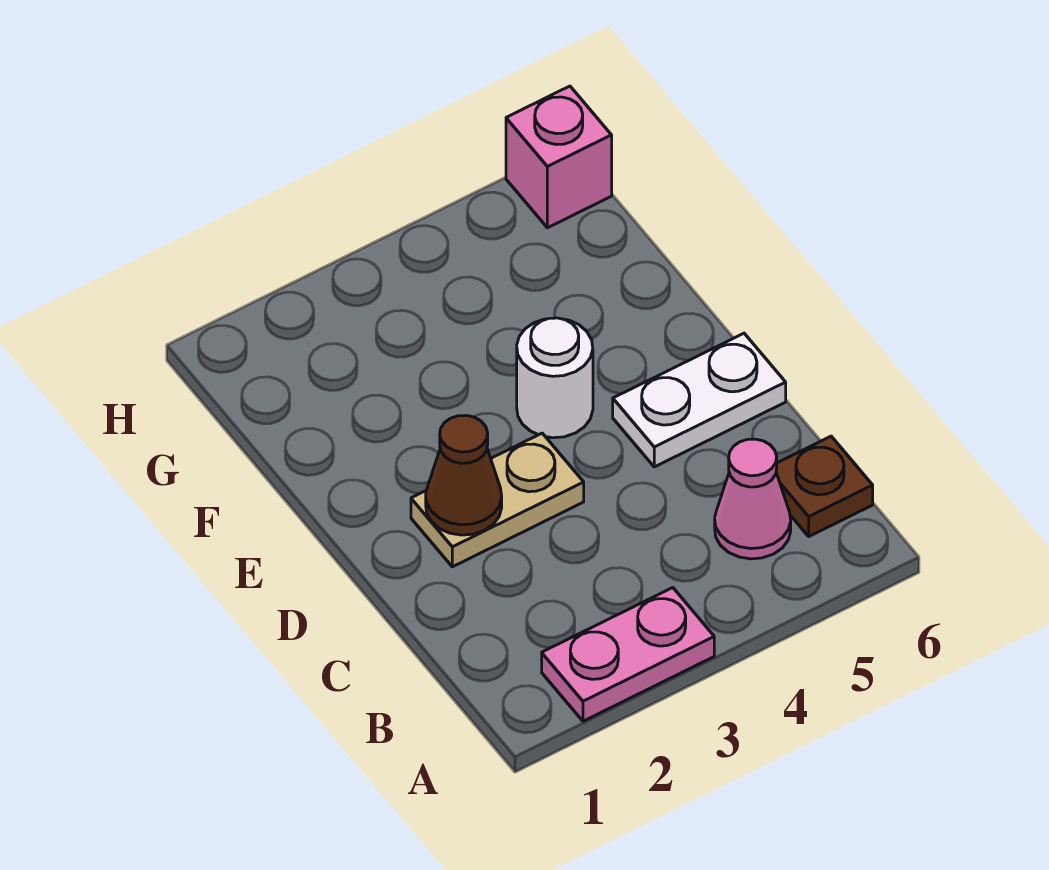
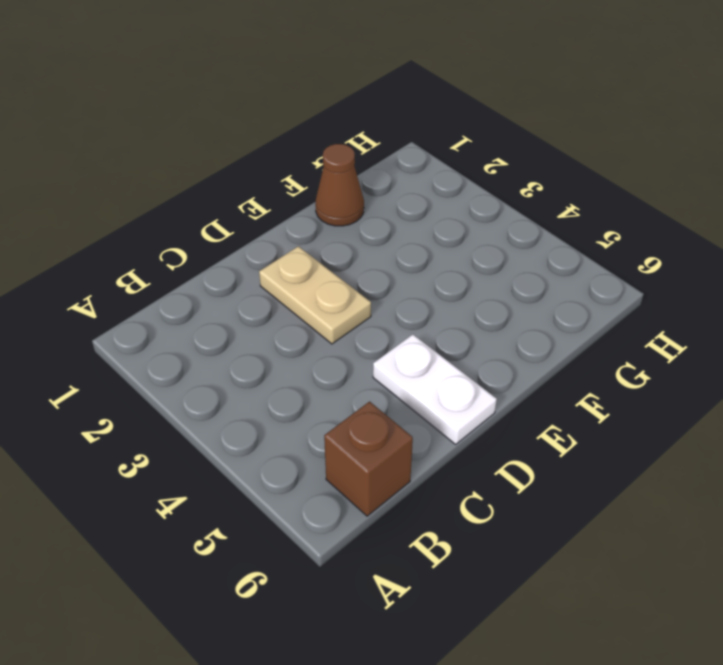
brown brick B6 level 1 -> brown plate B6 level 1
brown cone F1 level 1 -> brown cone D2 level 2
none -> pink plate A2:A3 level 1
none -> pink cone B5 level 1

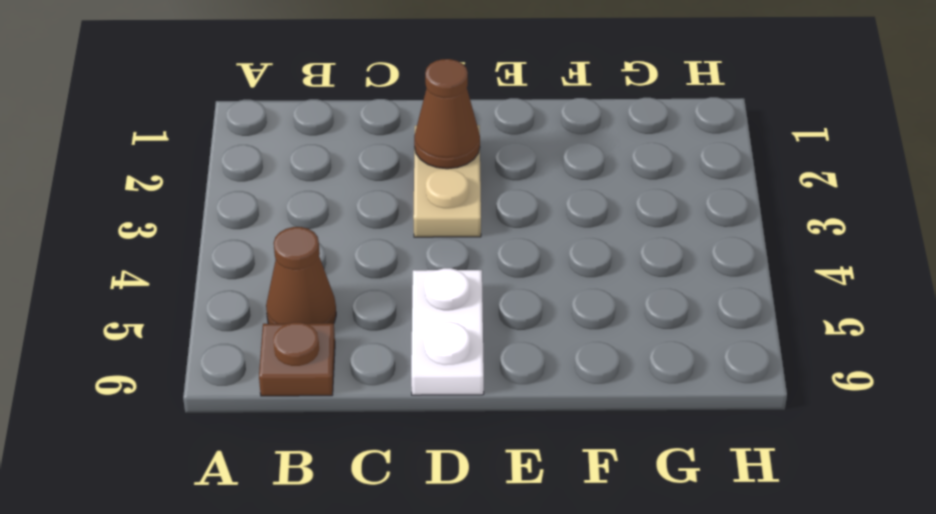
brown cone B5 level 1 -> pink cone B5 level 1
none -> pink plate A2:A3 level 1
none -> white round brick E4 level 1

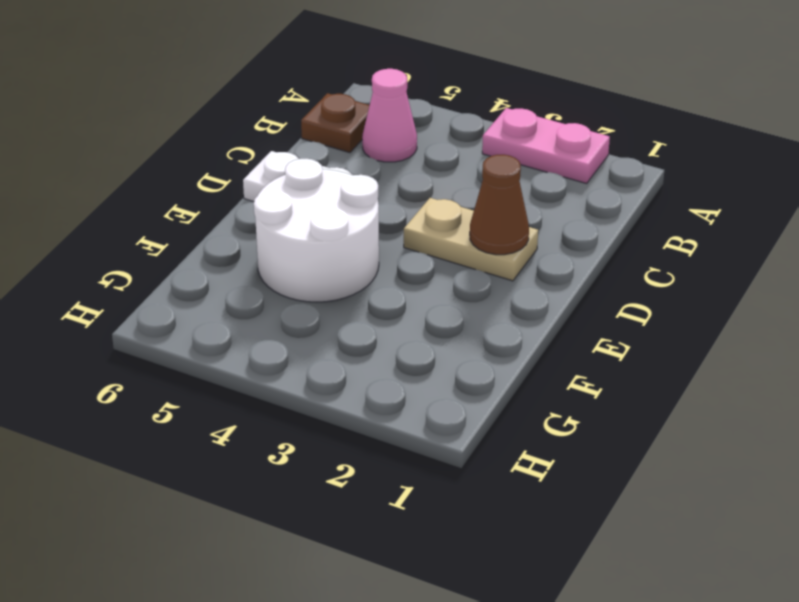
white round brick E4:F5 level 1 -> white round brick E4 level 1
none -> pink brick H6 level 1

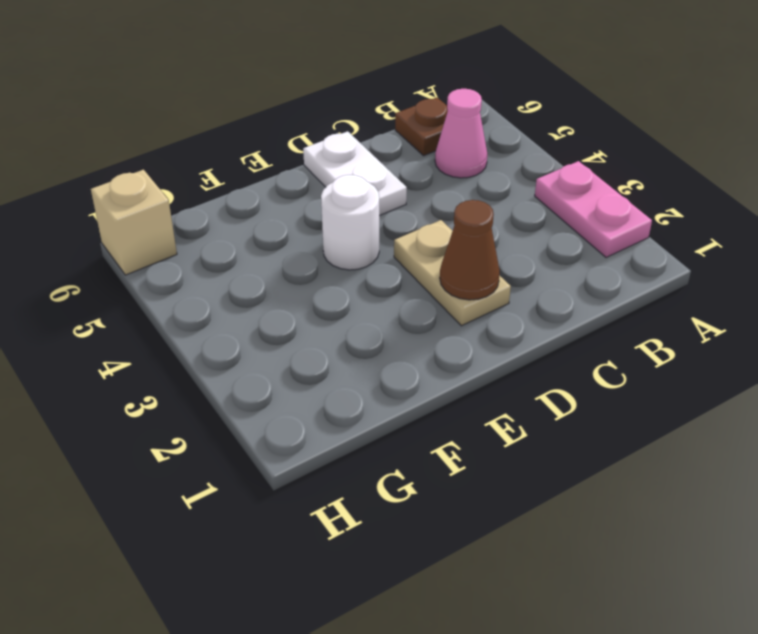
tan brick H6 level 1 -> pink brick H6 level 1

